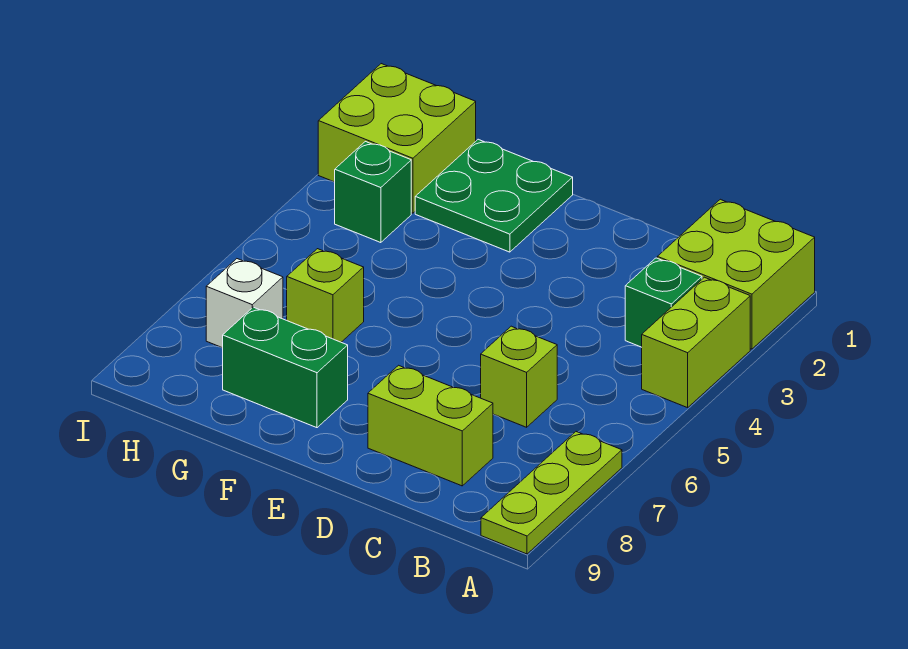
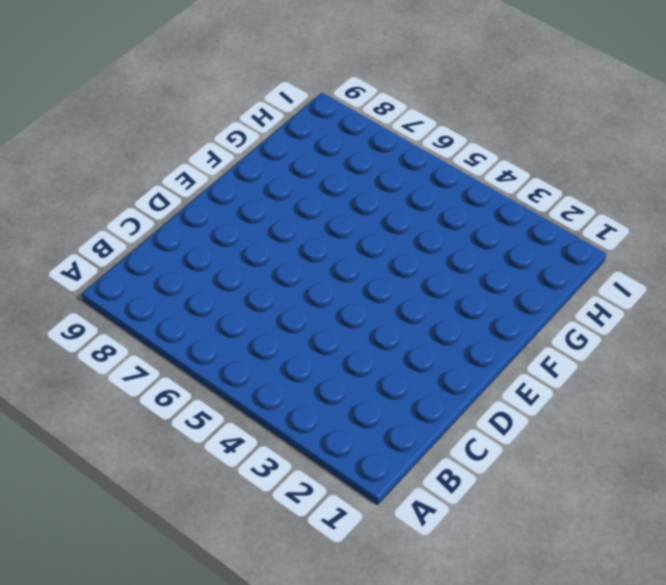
none -> lime brick A1:B2 level 1
none -> lime brick A3:A4 level 1
none -> lime plate A7:A9 level 1

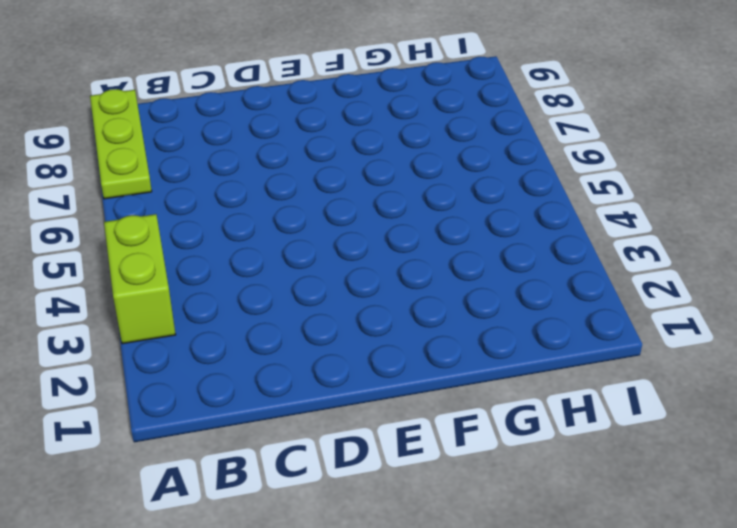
none -> lime brick A1:B2 level 1
none -> green brick B3 level 1
none -> lime brick C6 level 1

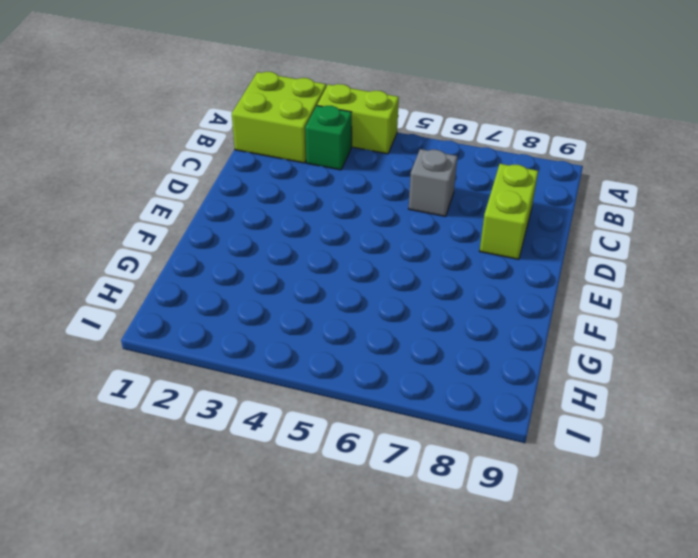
grey brick C6 level 1 -> lime brick C6 level 1
none -> lime plate A7:A9 level 1
none -> green plate F1:G2 level 1
none -> green brick F8:G8 level 1

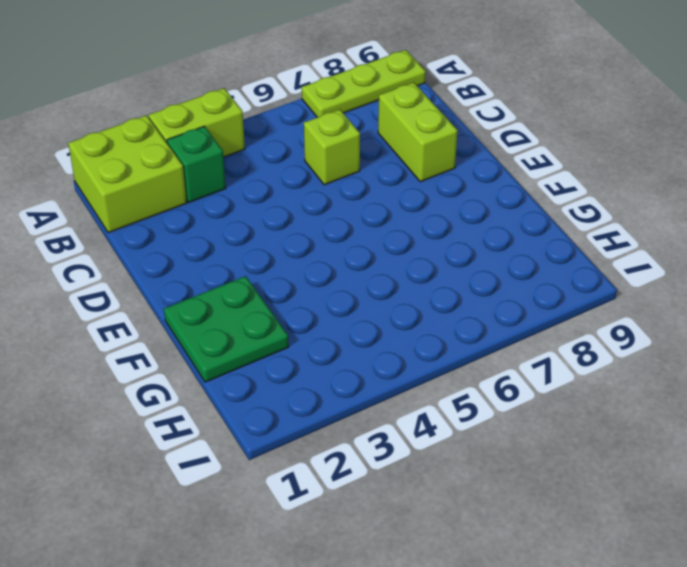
none -> green brick F8:G8 level 1
none -> lime brick G6 level 1
none -> lime brick H1:I2 level 1

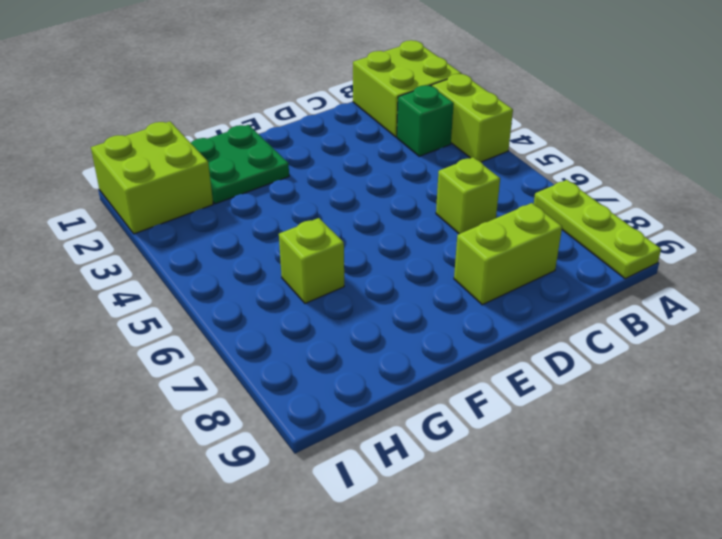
none -> green brick F8:G8 level 1
none -> green brick H3 level 1
none -> white brick H7 level 1

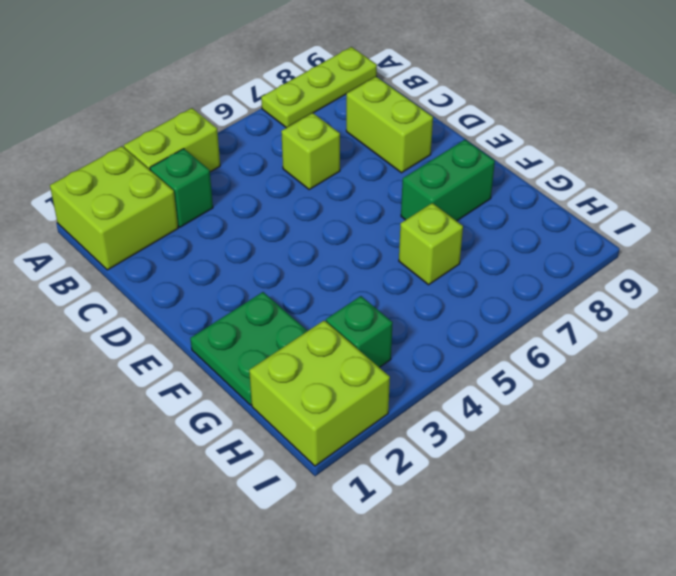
green brick F7:F8 level 1 -> green brick F8:G8 level 1
none -> white brick H7 level 1

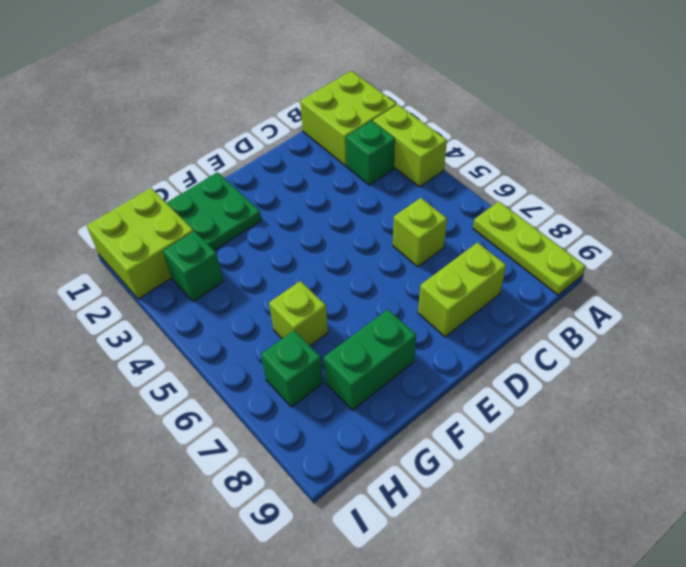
green brick H7 level 1 -> white brick H7 level 1

